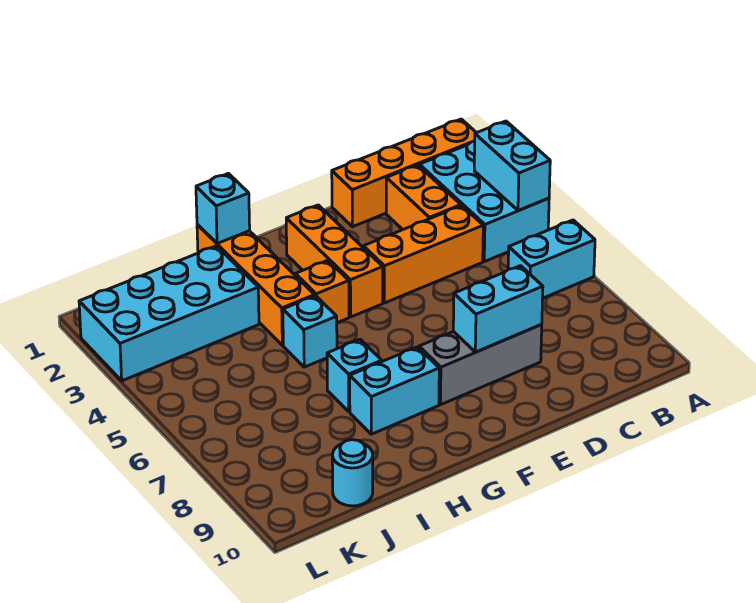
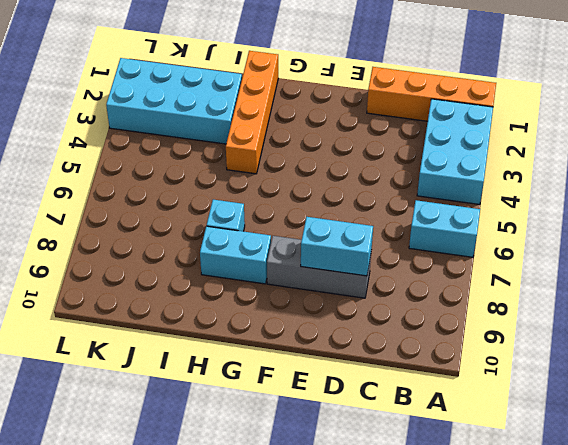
none -> orange brick C2:C3 level 1
none -> orange brick C4:E4 level 1
none -> orange brick F2:F4 level 1

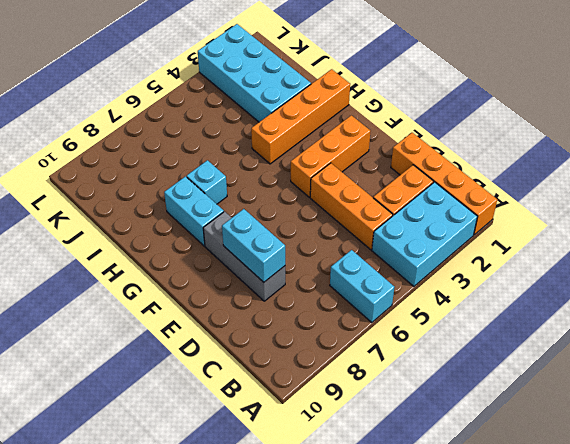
none -> orange brick G4 level 1
none -> cyan brick H5 level 1
none -> cyan round brick J10 level 1

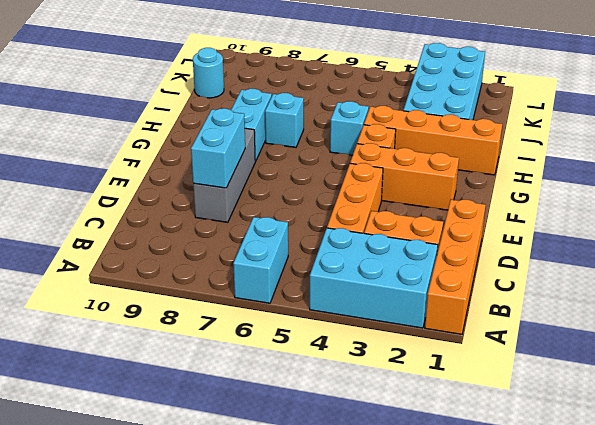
none -> cyan brick A3:A4 level 2
none -> cyan brick H1 level 2

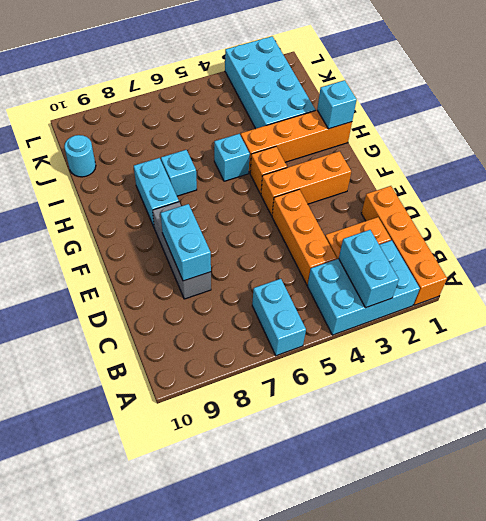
cyan brick A3:B3 level 2 -> cyan brick A3:A4 level 2

